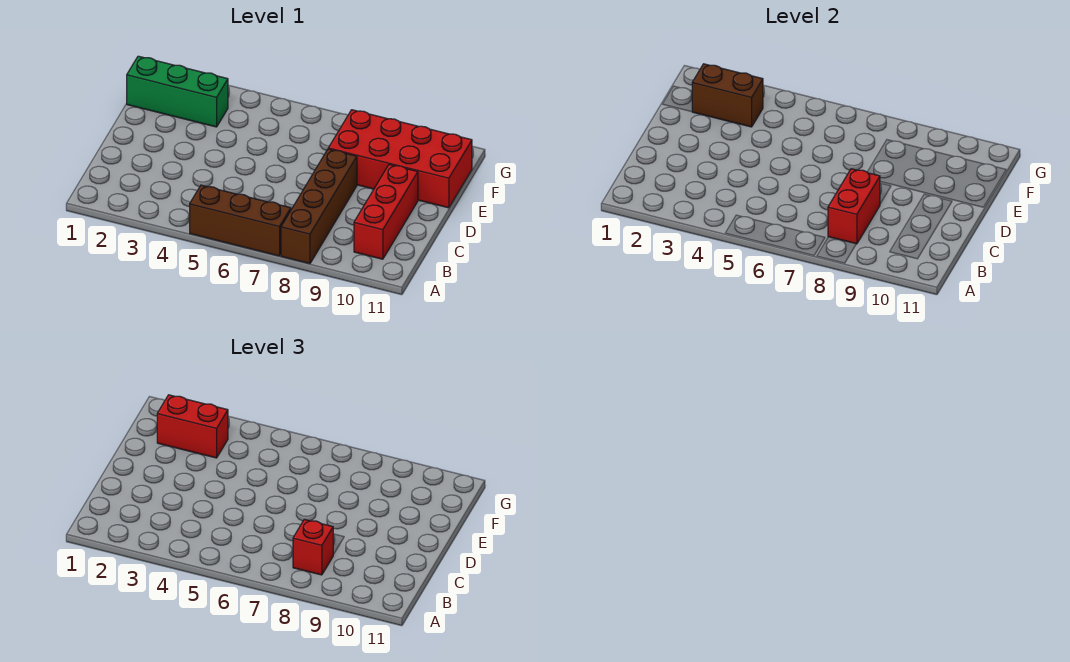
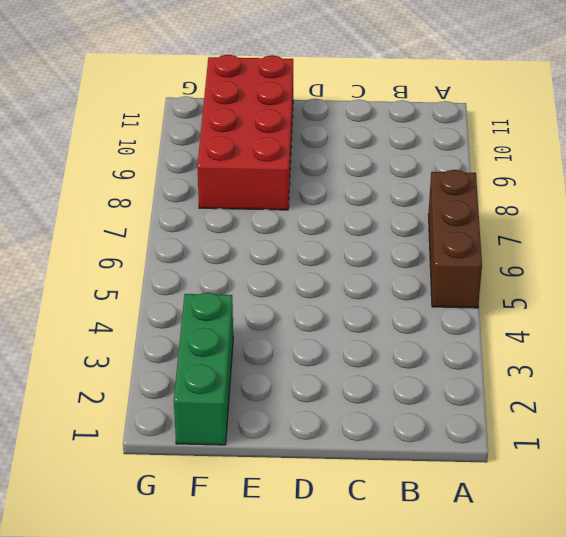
none -> brown brick A8:D8 level 1
none -> red brick B10:D10 level 1

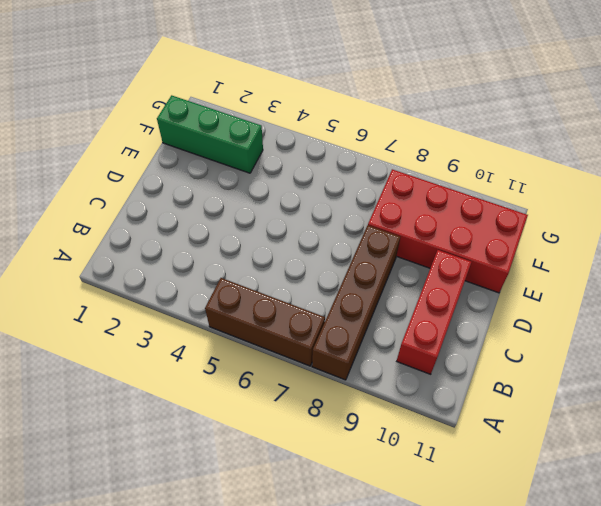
none -> red brick B8:C8 level 2
none -> brown brick F2:F3 level 2

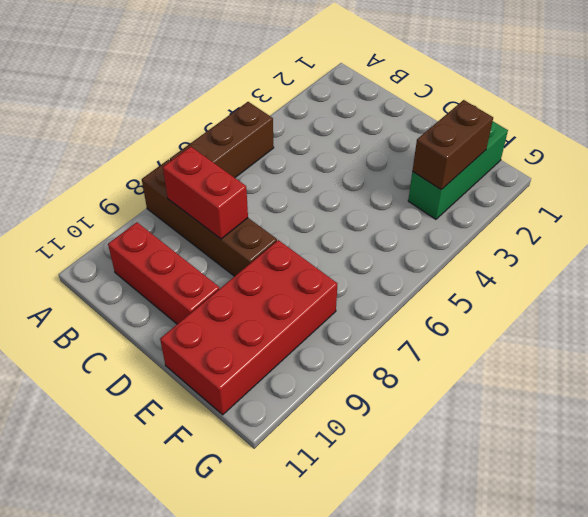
none -> red brick B8 level 3
none -> red brick F2:F3 level 3

